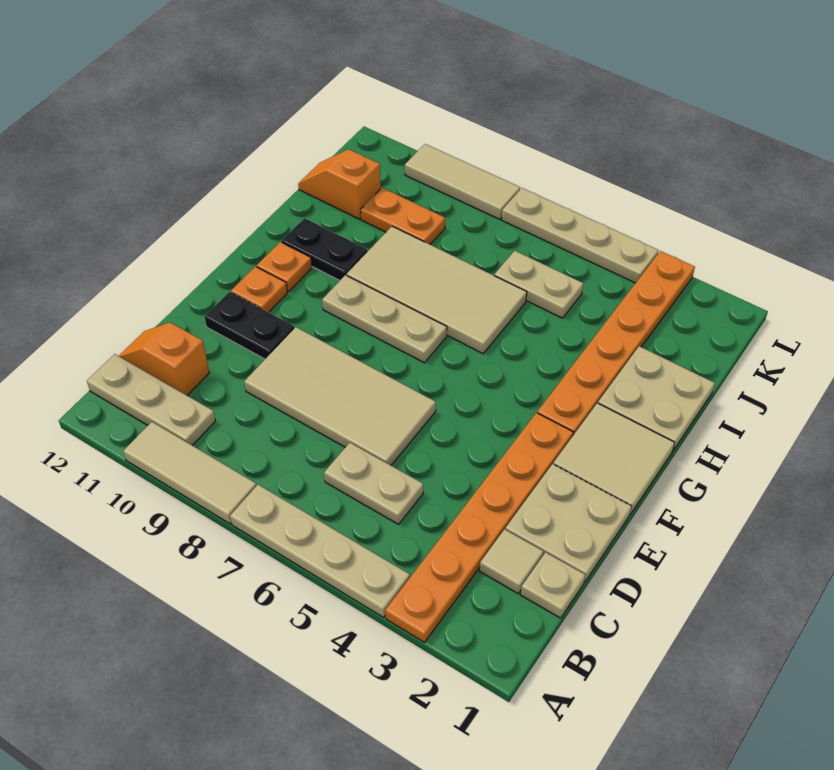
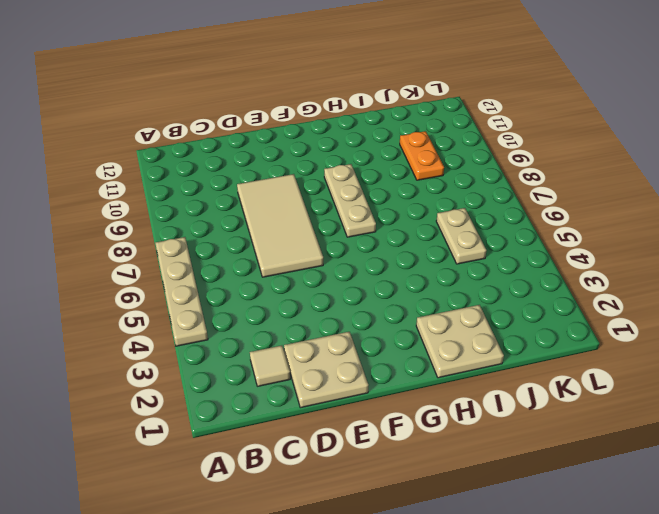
none -> orange plate A3:F3 level 1
none -> tan tile A8:A10 level 1
none -> tan plate B10:B12 level 1

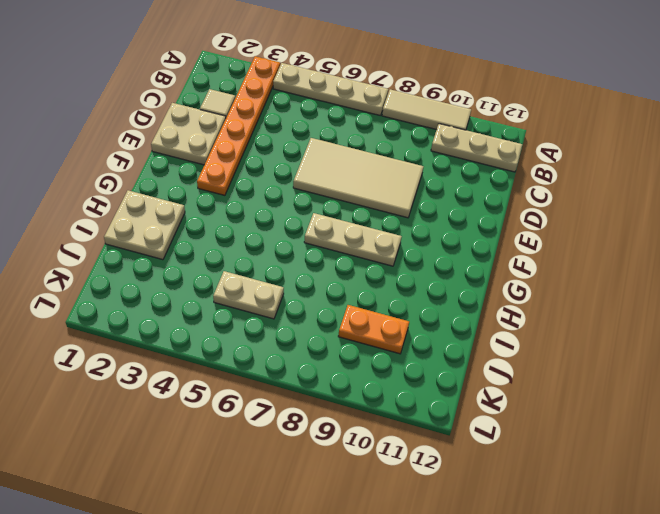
none -> tan plate C1 level 1
none -> tan plate C5:C6 level 1
none -> orange slope C11:C12 level 1 top 11

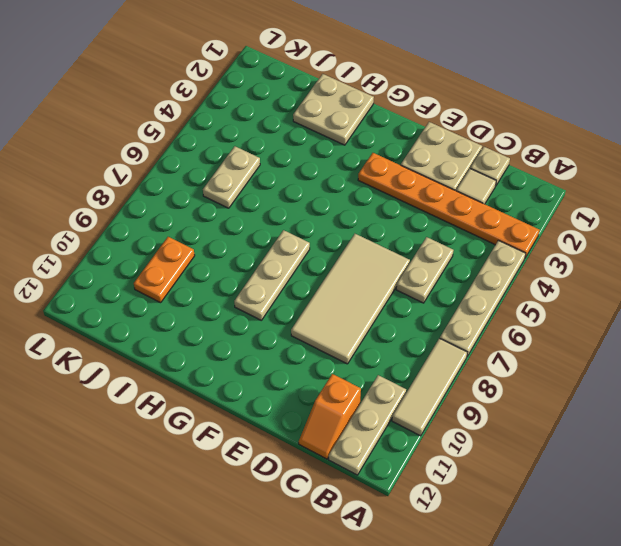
none -> black plate E10:E11 level 1
none -> tan tile F1:G2 level 1
none -> orange plate F11 level 1

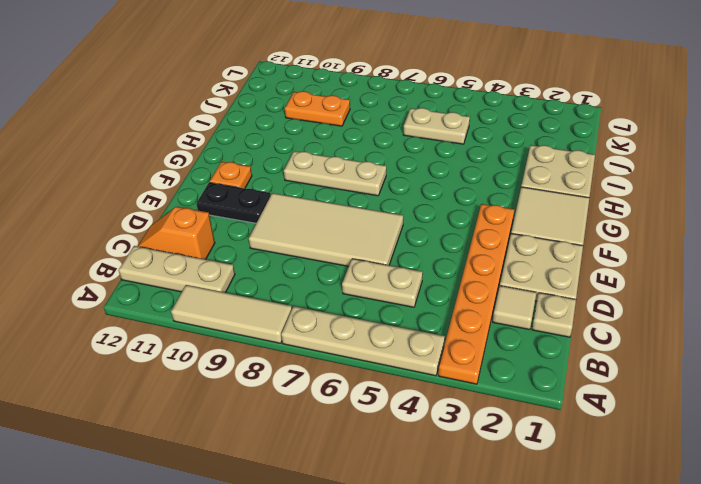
none -> orange plate G3:L3 level 1
none -> orange plate G11 level 1
none -> tan tile H6:I9 level 1

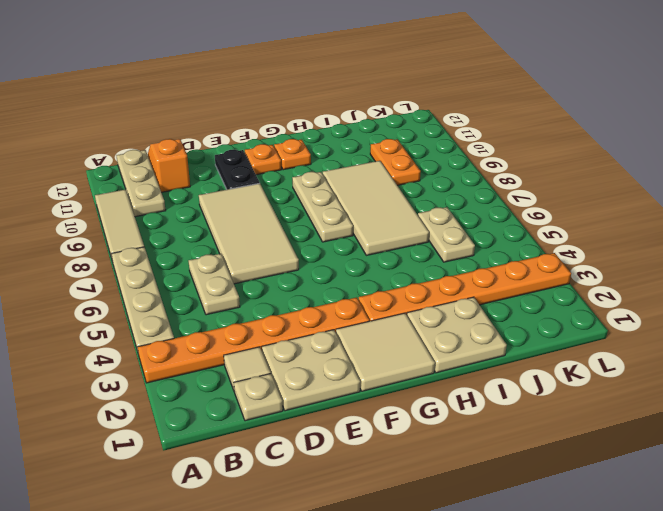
none -> black plate H10:H11 level 1
none -> orange slope J11:J12 level 1 top 11
none -> tan plate L4:L7 level 1

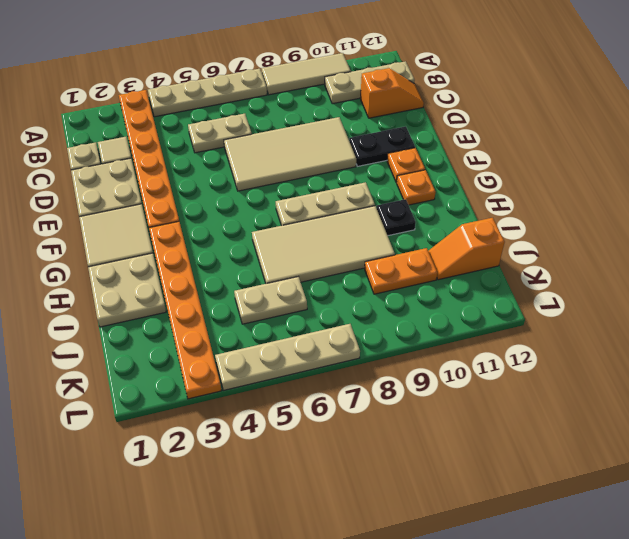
black plate H10 level 1 -> black plate H10:H11 level 1
orange slope J11:J12 level 1 top 12 -> orange slope J11:J12 level 1 top 11
none -> tan tile L8:L10 level 1

